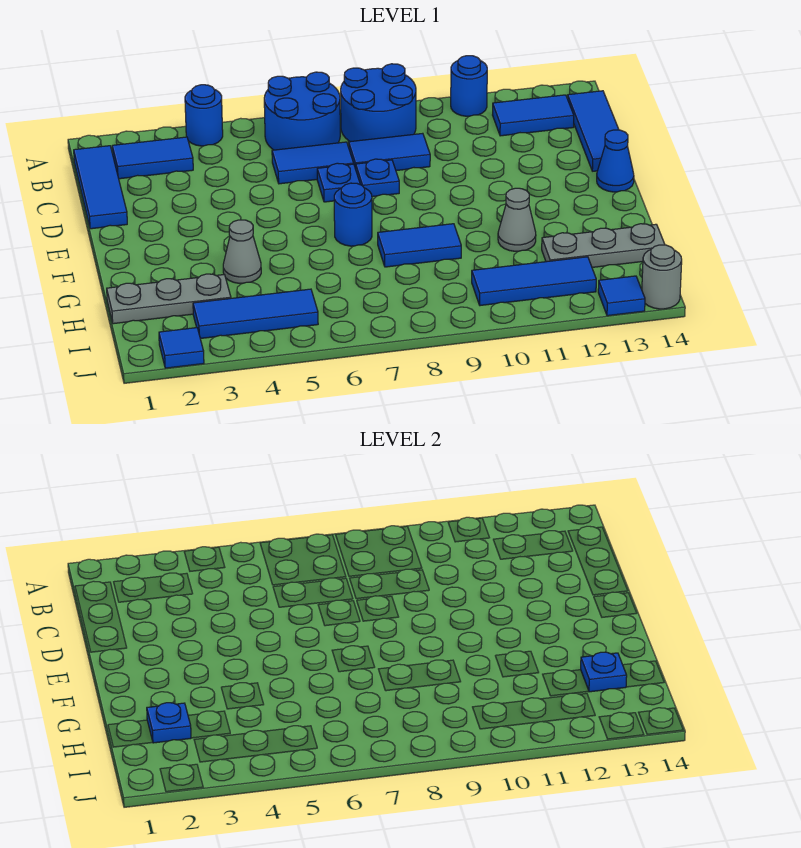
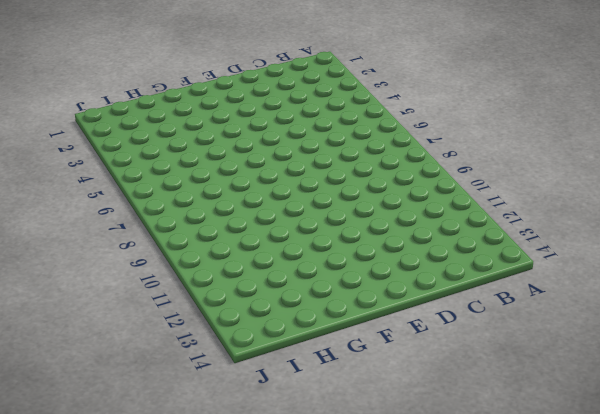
none -> blue round brick A4 level 1
none -> blue round brick A6:B7 level 1
none -> blue round brick A8:B9 level 1

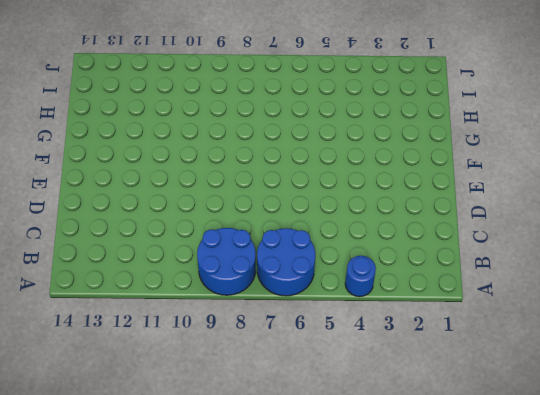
none -> blue round brick A11 level 1
none -> blue tile B1:D1 level 1
none -> blue tile B2:B3 level 1

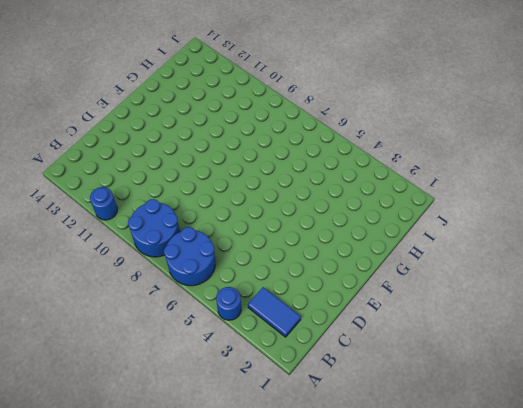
none -> blue tile B1:D1 level 1
none -> blue tile B12:B13 level 1
none -> blue tile B14:D14 level 1

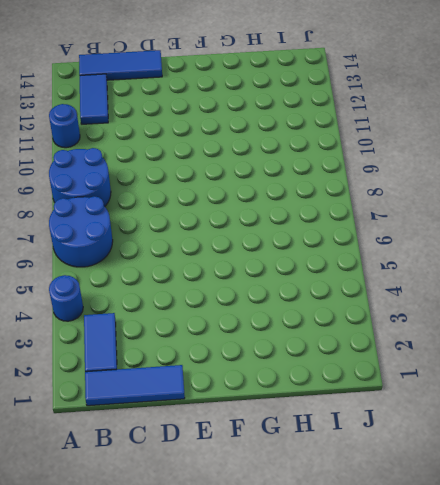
none -> blue tile C6:C7 level 1
none -> blue tile C8:C9 level 1
none -> blue plate D7 level 1

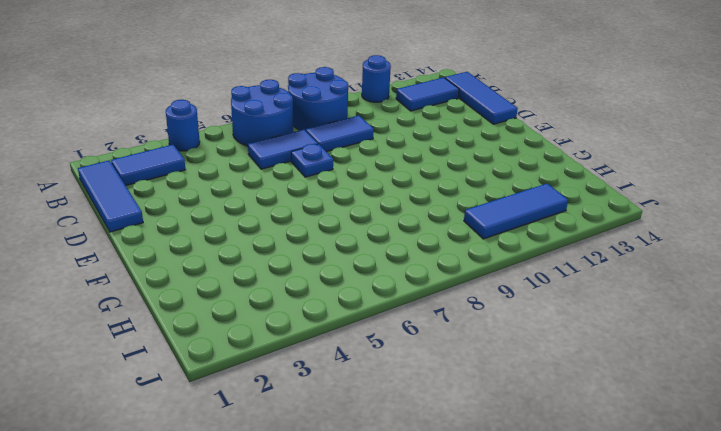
none -> blue plate D8 level 1
none -> blue cone E14 level 1
none -> blue round brick F7 level 1

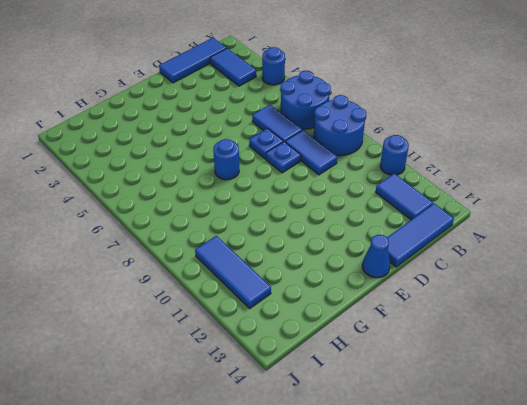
none -> grey cone G4 level 1
none -> blue tile G8:G9 level 1
none -> grey cone G11 level 1

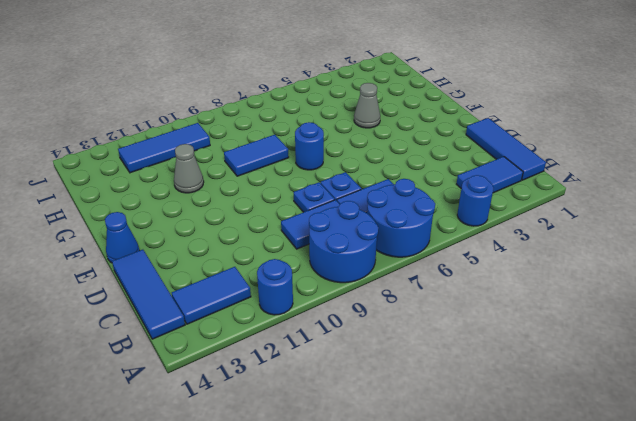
none -> grey plate H1:H3 level 1
none -> grey plate H12:H14 level 1
none -> blue tile I3:I5 level 1

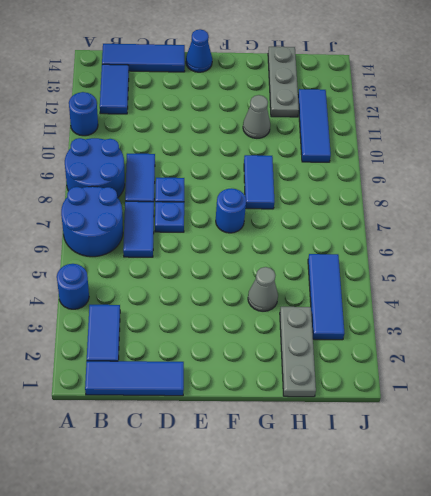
none -> blue tile J2 level 1
none -> blue tile J13 level 1
none -> grey round brick J14 level 1

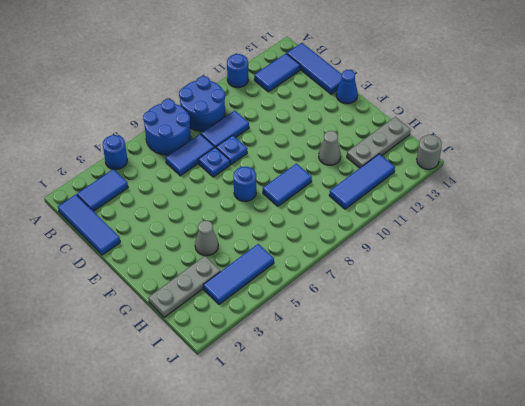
none -> blue tile J2 level 1
none -> blue tile J13 level 1
none -> blue plate H2 level 2

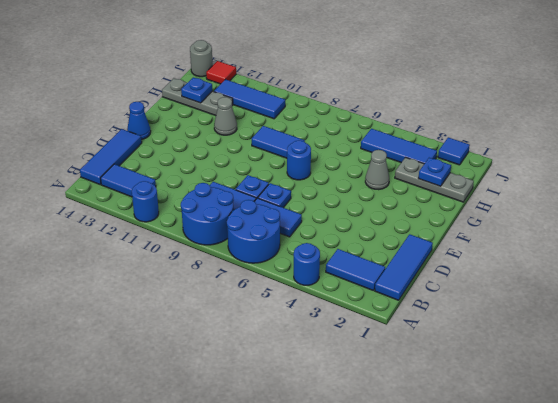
red tile J13 level 1 -> blue tile J13 level 1

